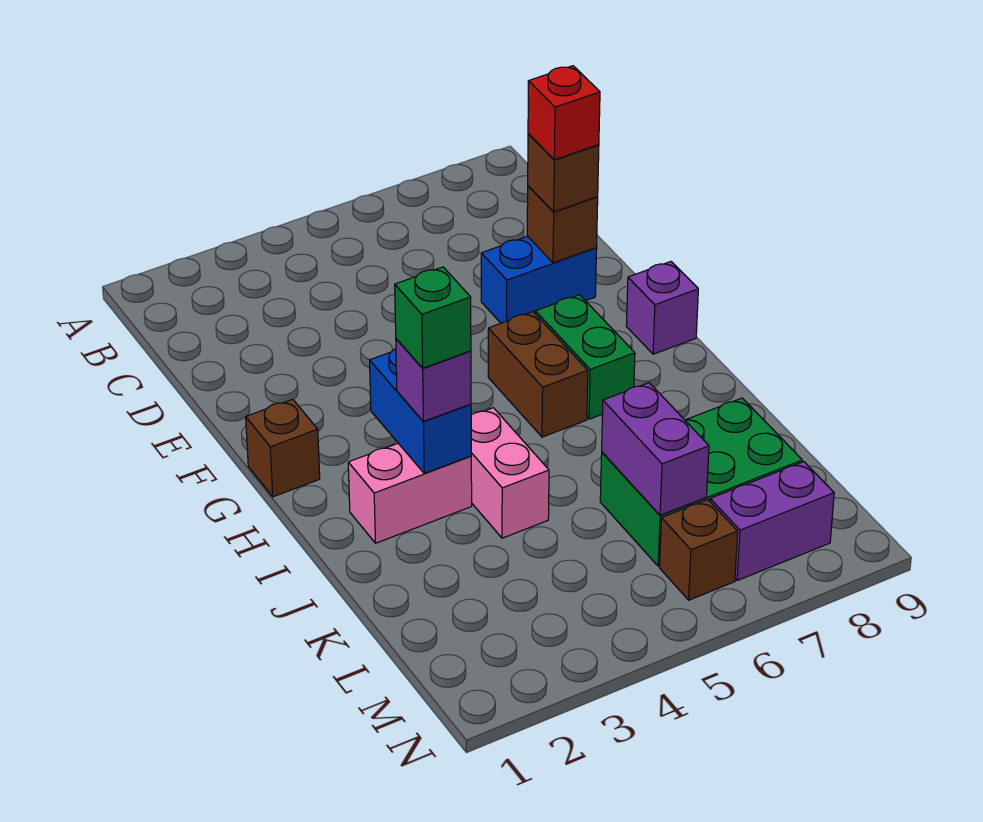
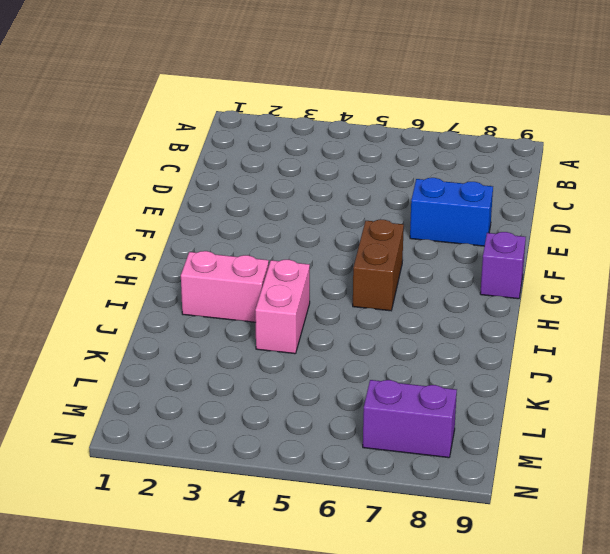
none -> brown brick G1 level 1
none -> green brick G7:H7 level 1
none -> green brick K6:L8 level 1

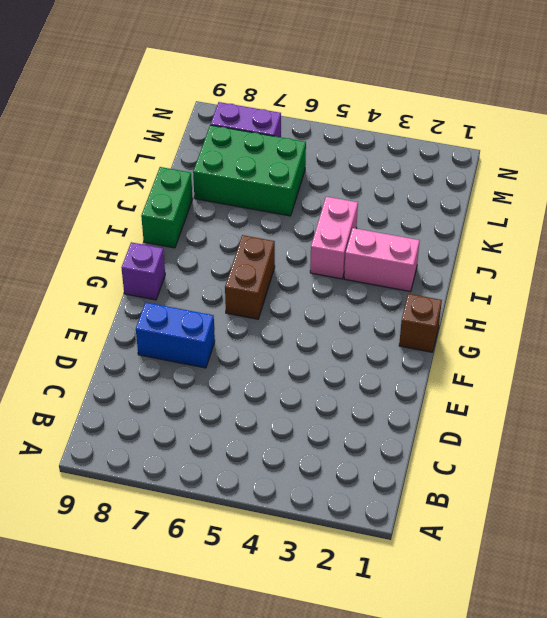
green brick I9:J9 level 1 -> green brick G7:H7 level 1
none -> brown brick M6 level 1
none -> brown brick E8 level 2
none -> blue brick H3:I3 level 2

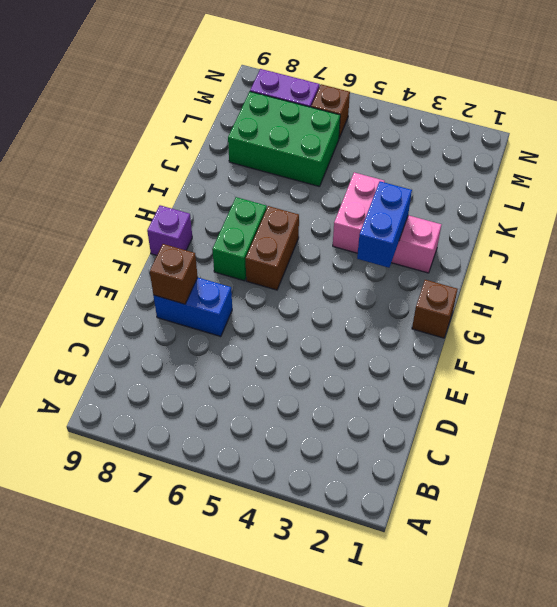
none -> purple brick K6:L6 level 2
none -> brown brick E8 level 3
none -> purple brick I3 level 3

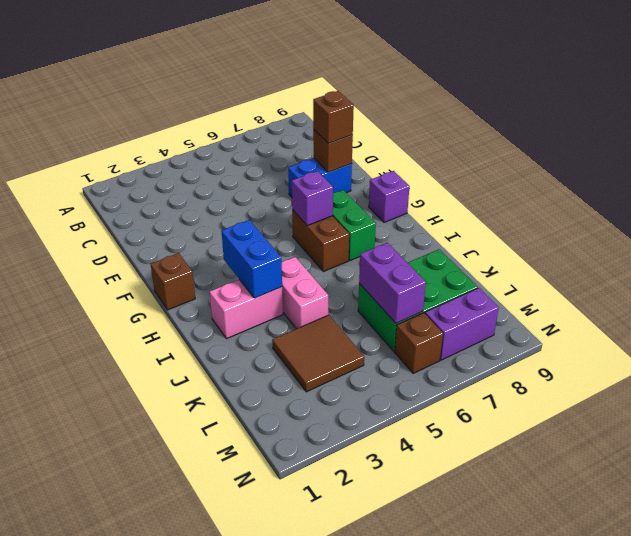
purple brick G6 level 2 -> purple brick I3 level 3
brown tile K3:L4 level 1 -> none
none -> red brick E8 level 4
none -> green brick I3 level 4

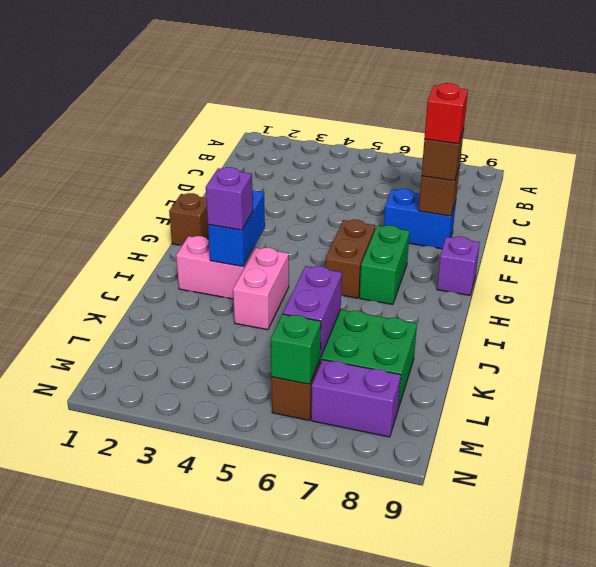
green brick M6 level 2 -> green brick I3 level 4

